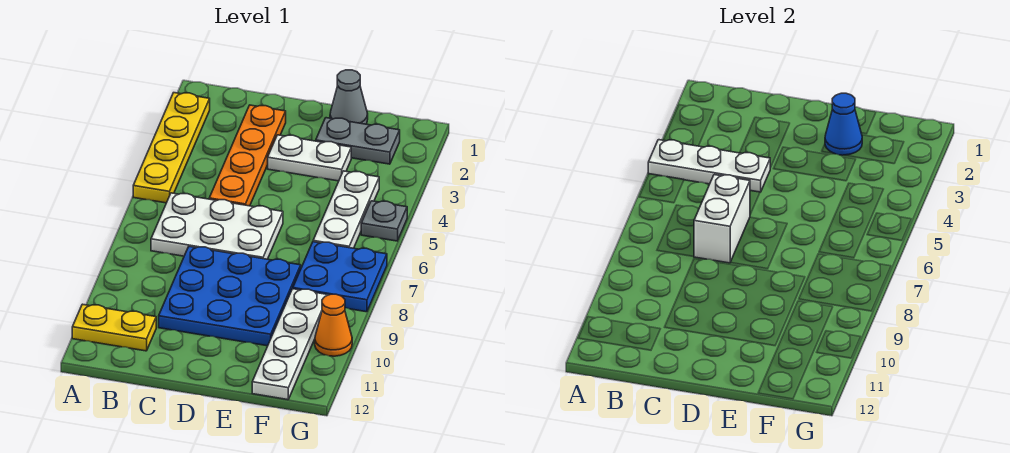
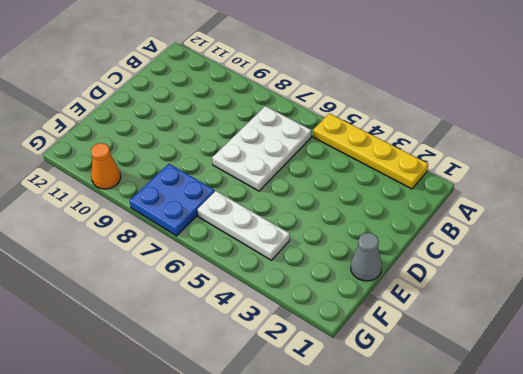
none -> yellow plate A11:B11 level 1
none -> orange plate C2:C5 level 1
none -> blue plate C8:E10 level 1

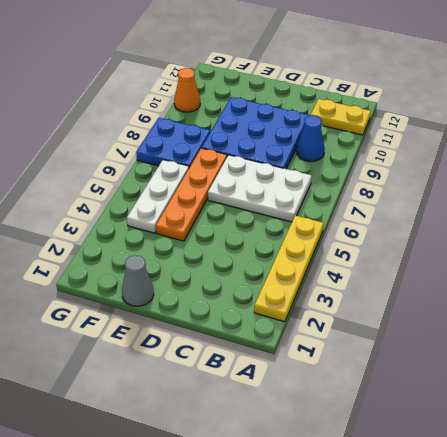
blue cone B9 level 1 -> blue cone E2 level 2
orange plate E4:E7 level 1 -> orange plate C2:C5 level 1
none -> white plate D3:E3 level 1
none -> grey plate E2:F2 level 1
none -> white plate F9:F12 level 1

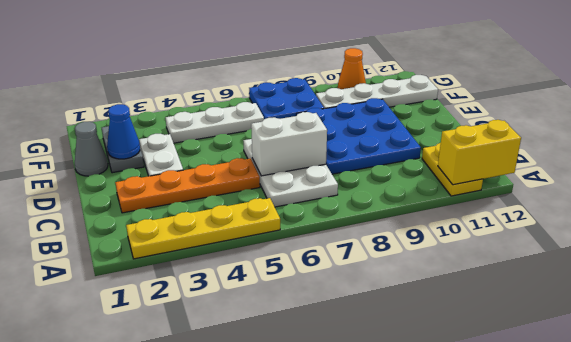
yellow brick A11:A12 level 2 -> none
none -> grey plate G5 level 1
none -> white plate A4:C4 level 2

